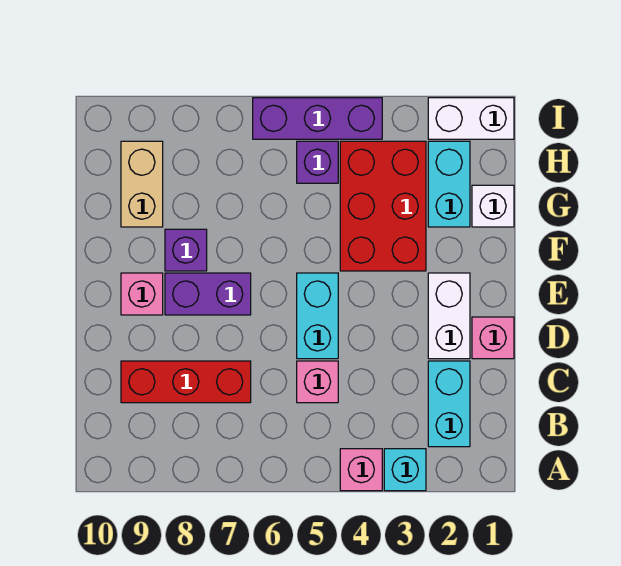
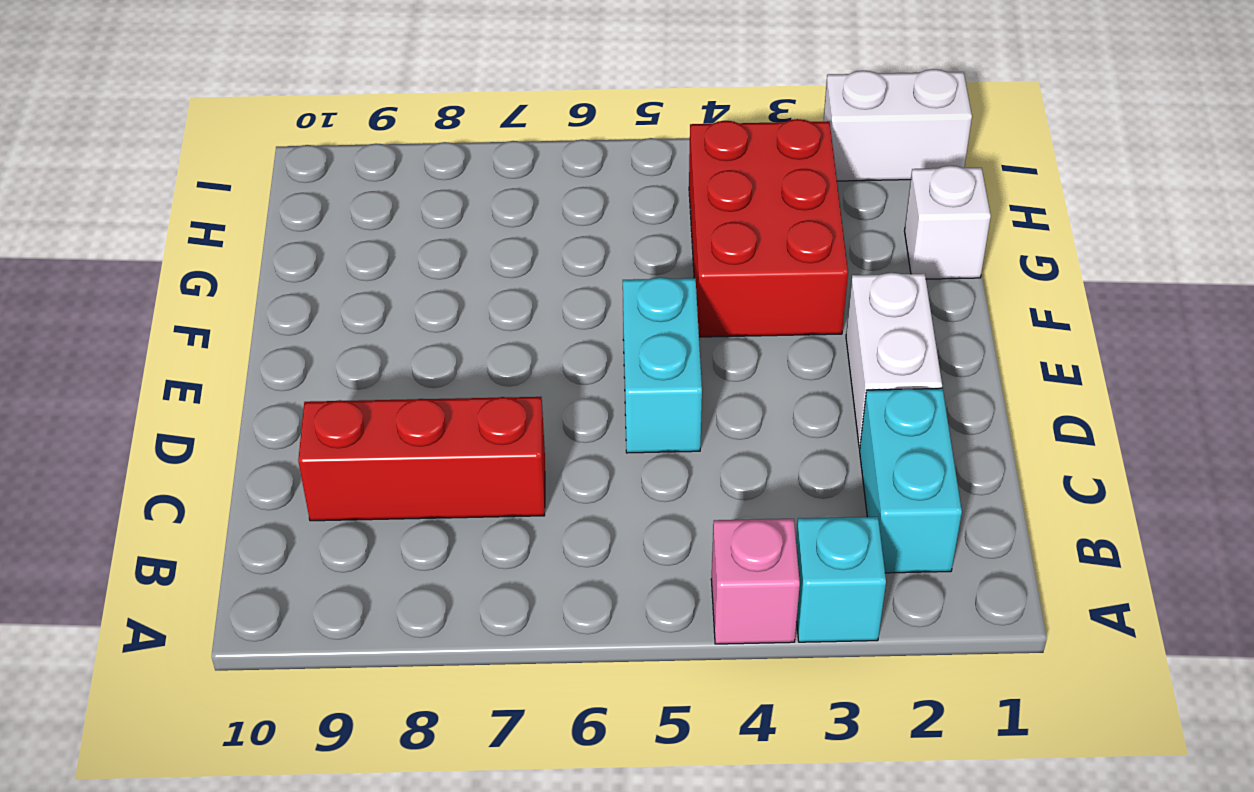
none -> pink brick C5 level 1
none -> pink brick D1 level 1
none -> purple brick E7:E8 level 1

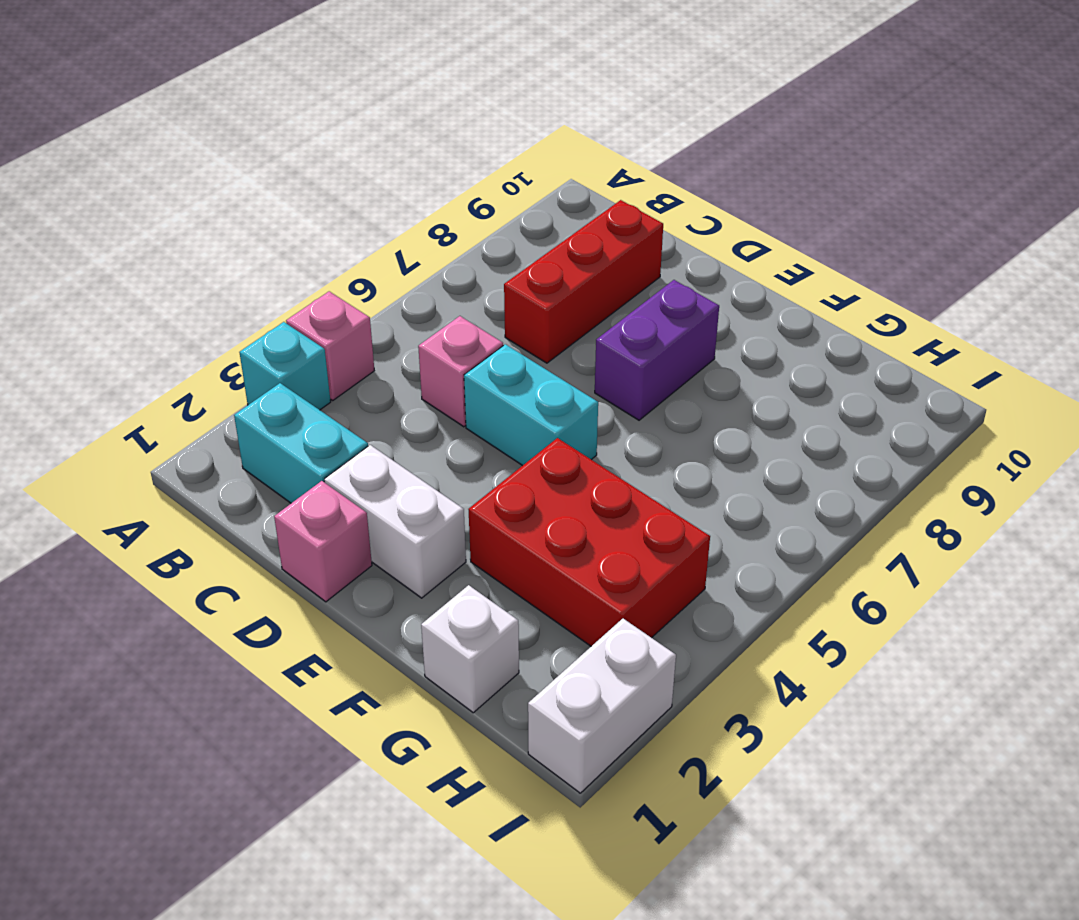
none -> pink brick E9 level 1
none -> purple brick F8 level 1
none -> cyan brick G2:H2 level 1

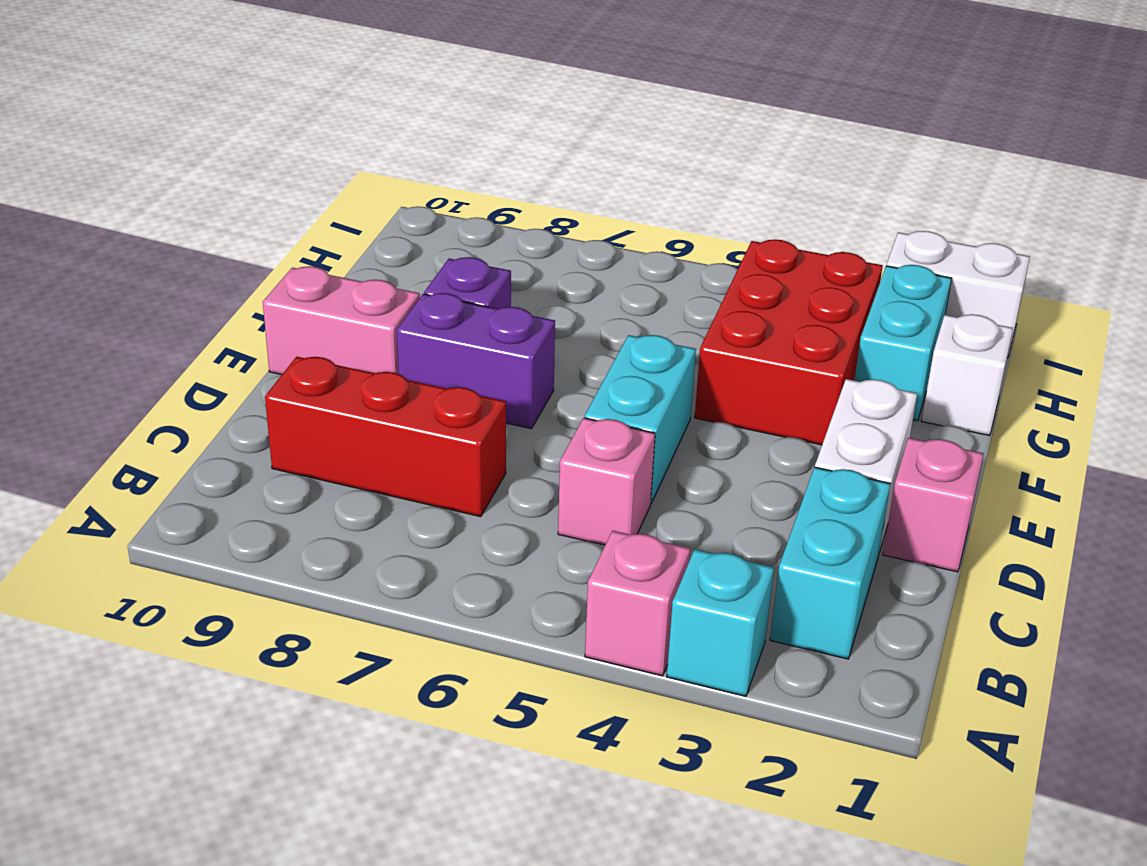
pink brick E9:E10 level 1 -> pink brick E9 level 1
none -> tan brick G9:H9 level 1
none -> purple brick H5 level 1
none -> purple brick I4:I6 level 1

